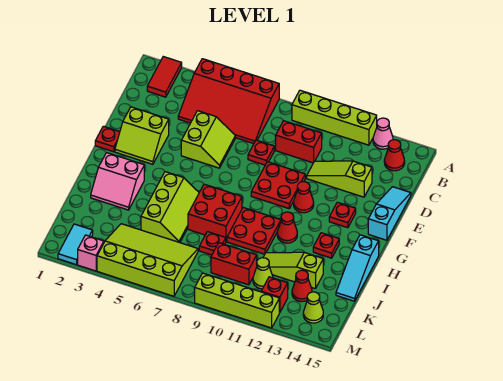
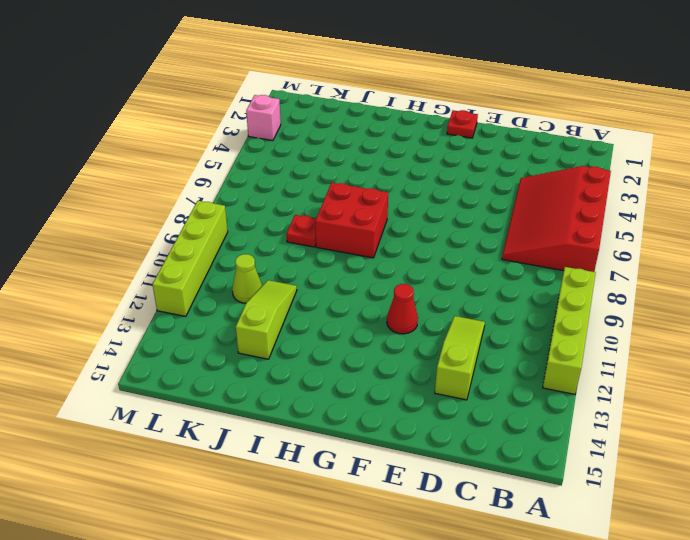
none -> red tile A2:B2 level 1
none -> pink cone A13 level 1
none -> red cone B14 level 1
none -> red brick C9:C10 level 1

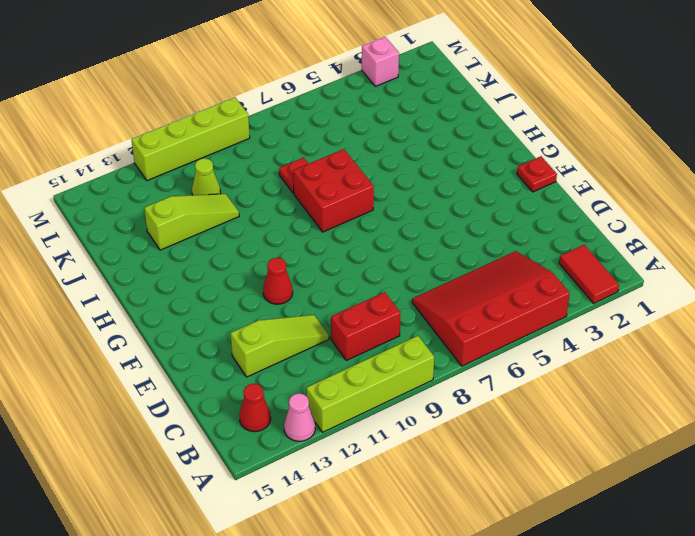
none -> lime slope D5:E6 level 1 top 5
none -> red plate D8 level 1
none -> cyan slope D15:F15 level 1 top F
none -> lime slope E2:F3 level 1 top E

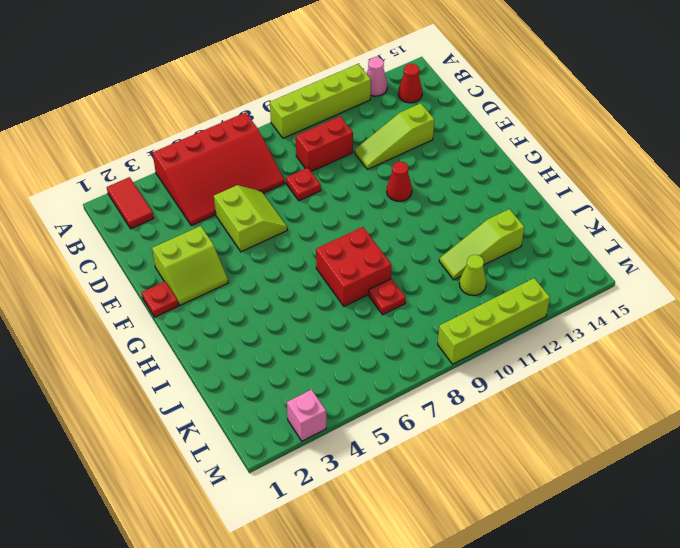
none -> cyan slope D15:F15 level 1 top F
none -> red plate E9:F10 level 1
none -> red plate F13 level 1
none -> pink slope H2:I3 level 1 top H

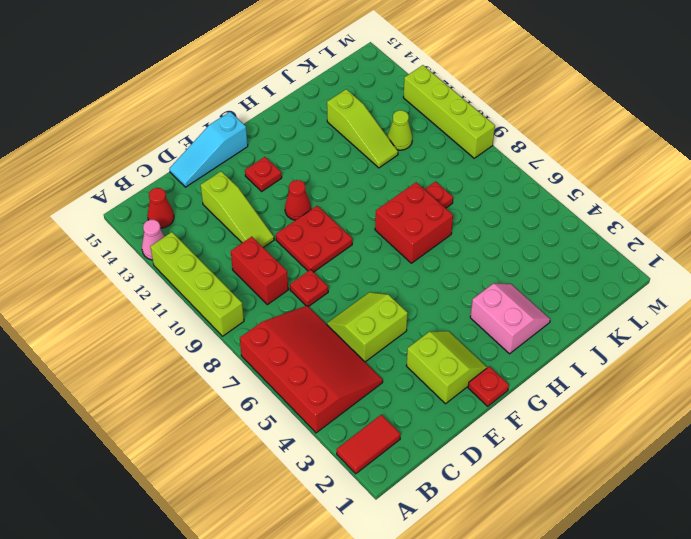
none -> lime slope H5:J6 level 1 top 5
none -> red plate H9:I10 level 1
none -> red cone H11 level 1
none -> red plate H13 level 1

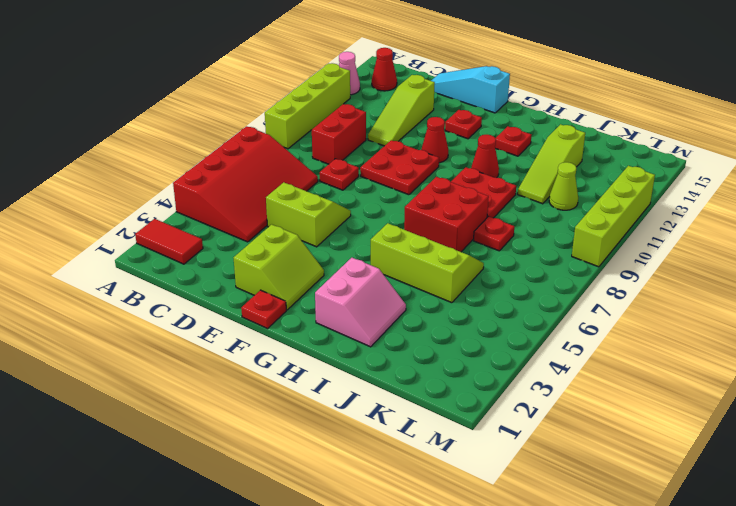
none -> cyan slope H15:J15 level 1 top H
none -> lime slope K4:M7 level 1 top M
none -> red brick K9:K10 level 1
none -> red cone K13 level 1

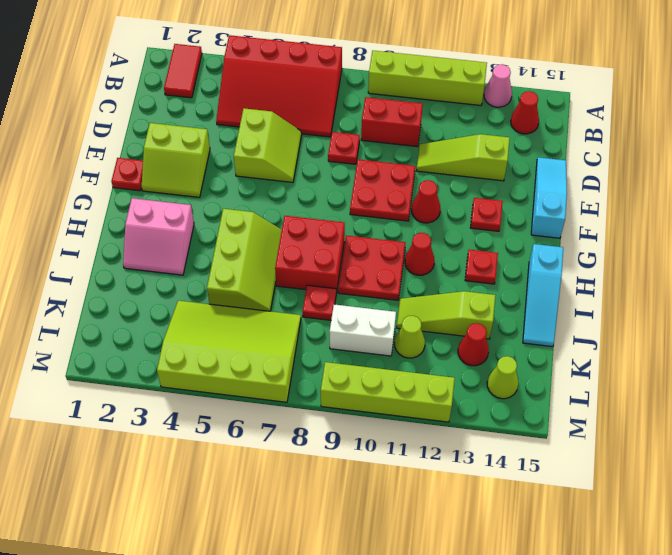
white brick K9:K10 level 1 -> red brick K9:K10 level 1
none -> cyan tile L2:M2 level 1
none -> red brick L12 level 1
none -> pink brick M3 level 1

